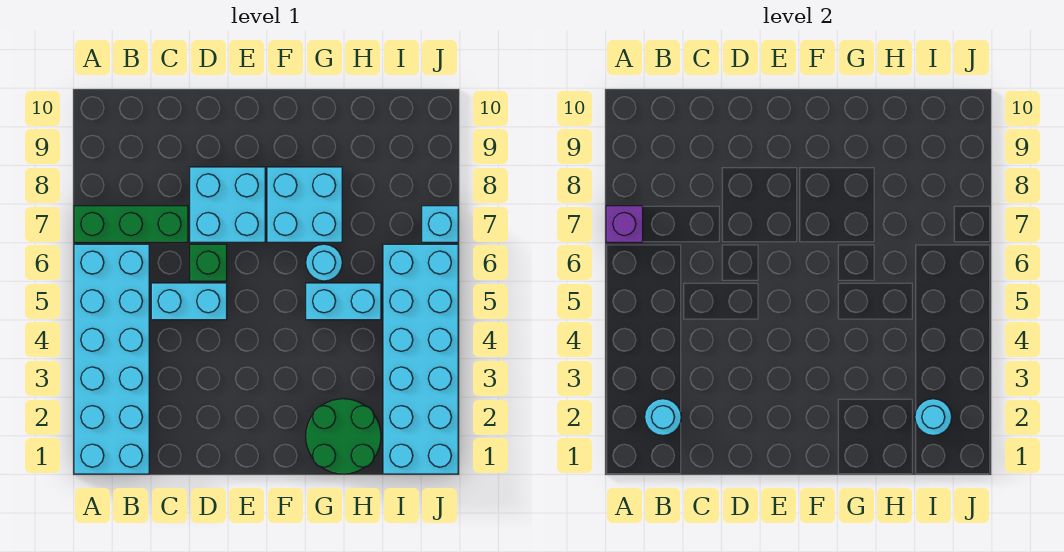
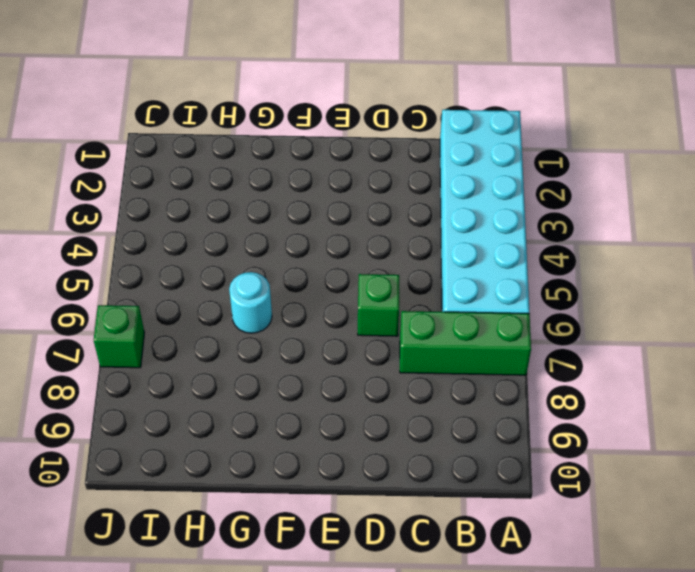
green brick J7 level 1 -> cyan brick J7 level 1
none -> cyan brick C5:D5 level 1
none -> cyan brick D7:E8 level 1
none -> cyan brick F7:G8 level 1

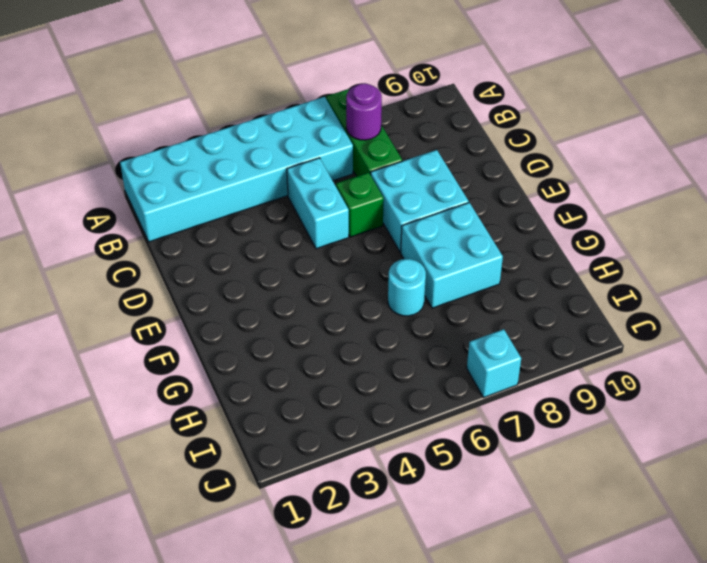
purple round brick B7 level 2 -> none
none -> green round brick G1:H2 level 1
none -> cyan brick G5:H5 level 1
none -> cyan brick I1:J6 level 1

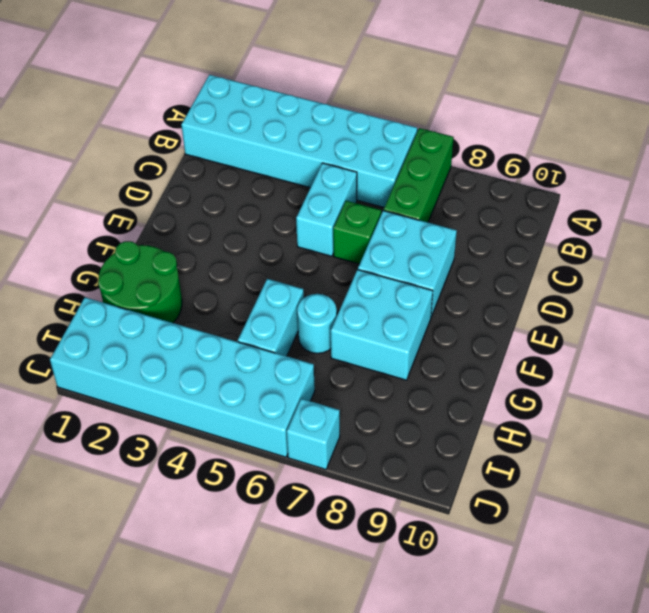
none -> purple brick A7 level 2
none -> cyan round brick B2 level 2
none -> cyan round brick I2 level 2

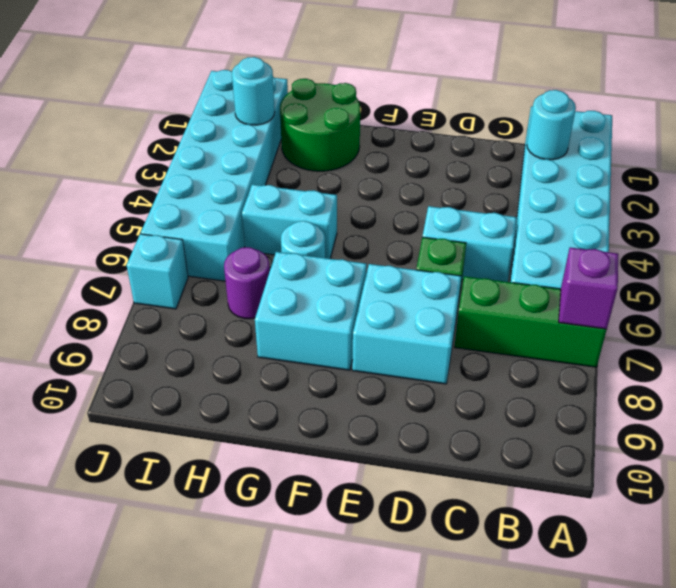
purple round brick H7 level 1 -> none

